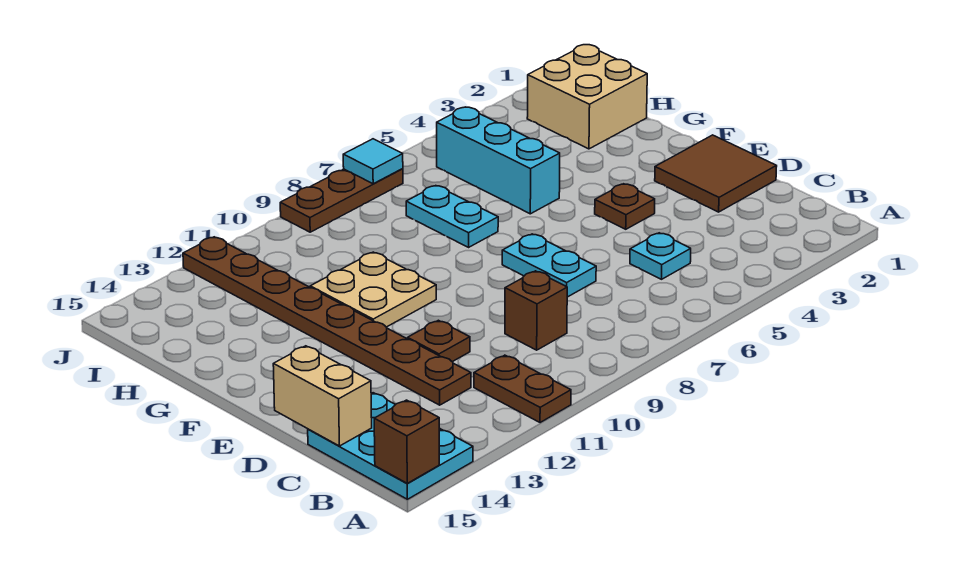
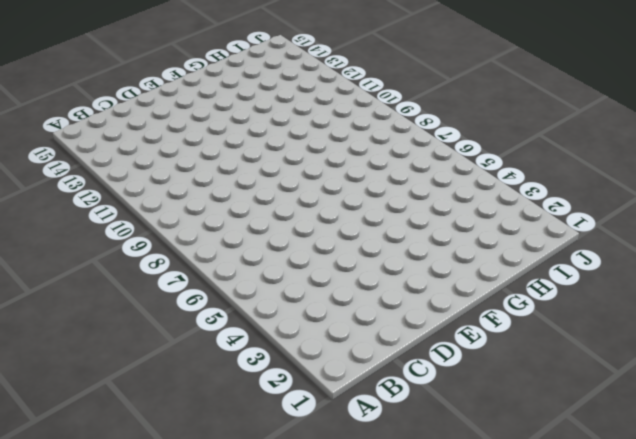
none -> brown plate A11:B11 level 1
none -> cyan plate A14:C15 level 1
none -> cyan plate C5 level 1

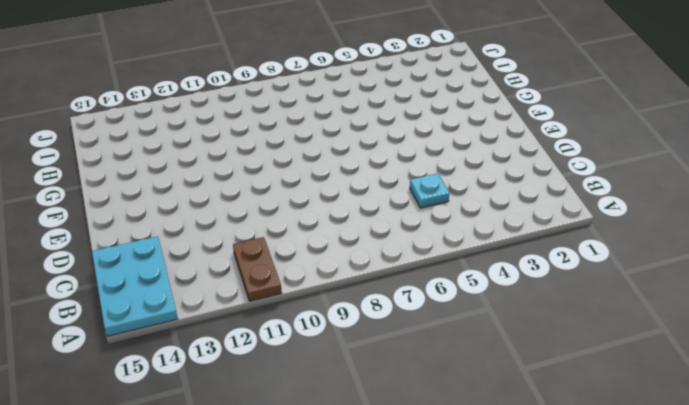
none -> brown brick C9 level 1
none -> brown plate C12:J12 level 1
none -> brown tile D1:E2 level 1

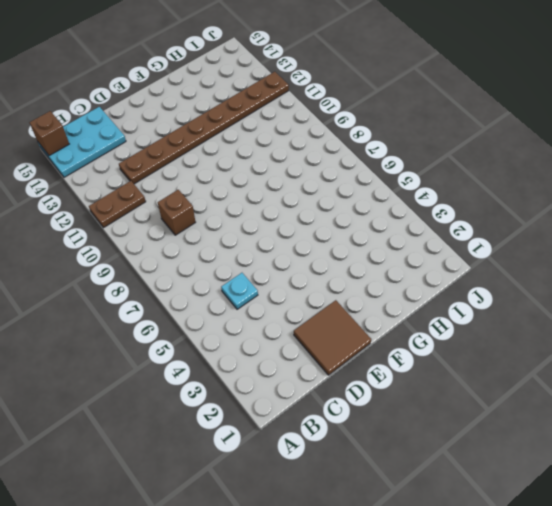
none -> cyan plate D7:E7 level 1
none -> brown plate D11 level 1
none -> brown plate E4 level 1

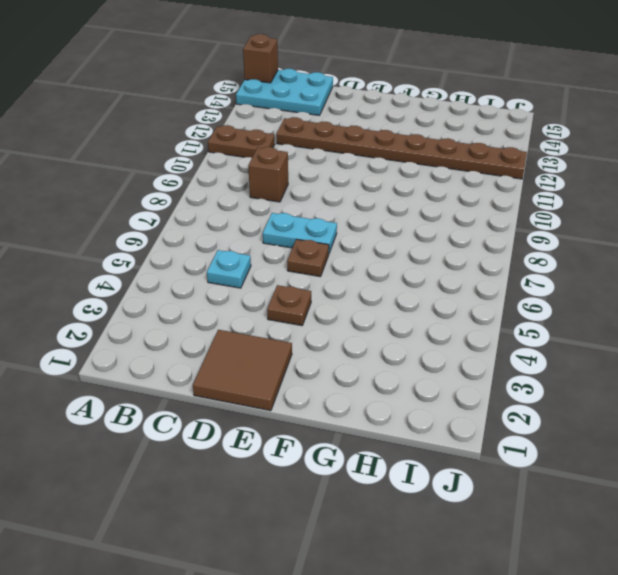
brown plate E6 level 1 -> brown plate D11 level 1
none -> tan plate F10:G11 level 1
none -> cyan brick G5:I5 level 1
none -> cyan plate G7:H7 level 1

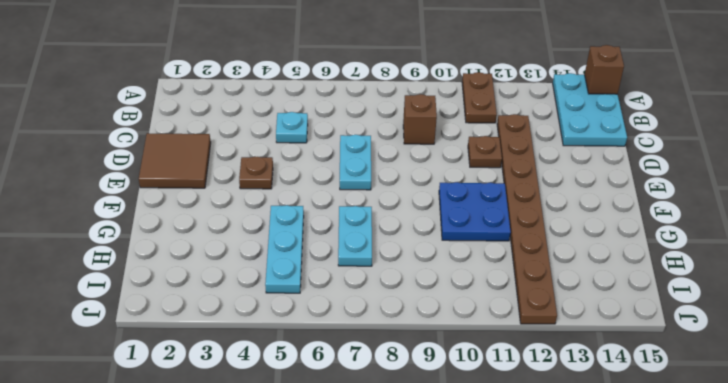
blue plate F10:G11 level 1 -> tan plate F10:G11 level 1
cyan plate G5:I5 level 1 -> cyan brick G5:I5 level 1
none -> tan brick H1:I2 level 1
none -> brown plate J7:J9 level 1
none -> tan brick C15:D15 level 2

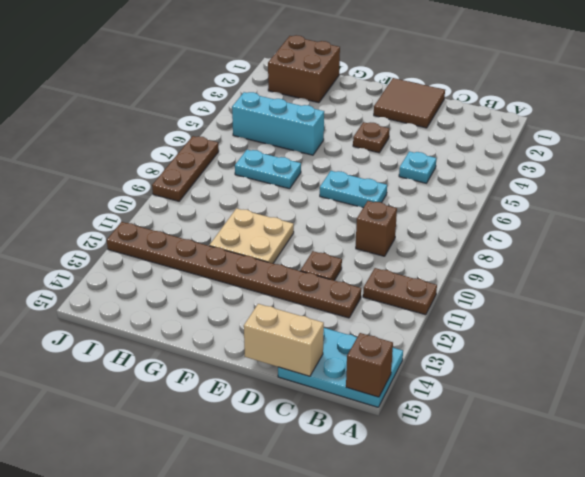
brown brick H1:I2 level 1 -> tan brick H1:I2 level 1
none -> cyan tile J7 level 2

